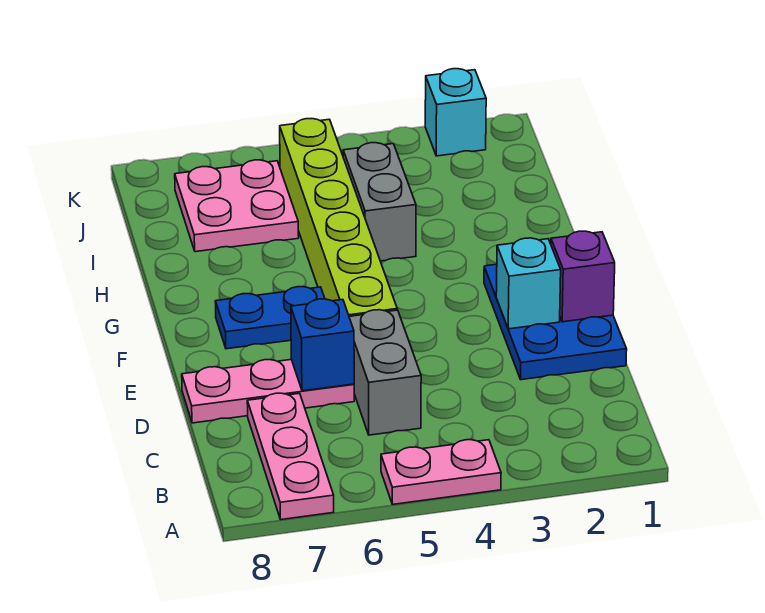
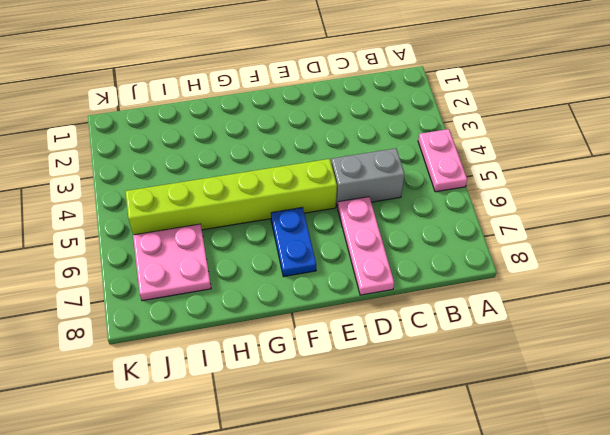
none -> pink plate A7:C7 level 1
none -> blue plate D1:F2 level 1
none -> grey brick H4:I4 level 1

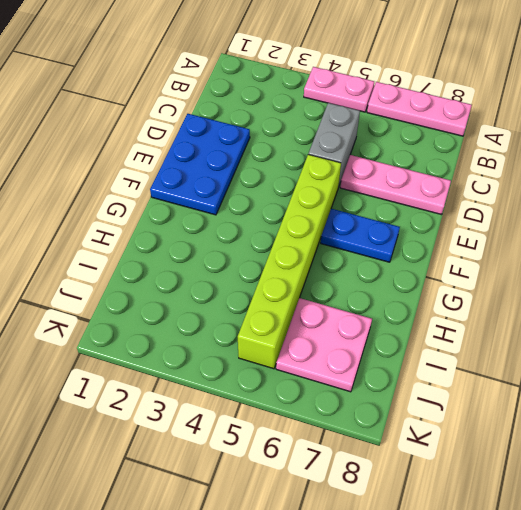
pink plate A6:A8 level 1 -> pink plate A7:C7 level 1
none -> grey brick H4:I4 level 1
none -> cyan brick K2 level 1
none -> blue brick D6 level 2

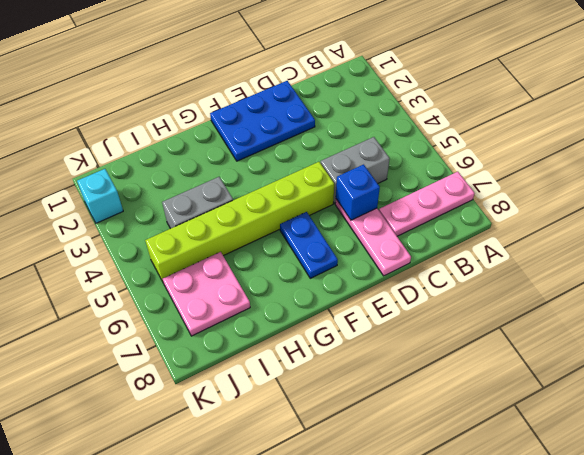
none -> pink plate A4:A5 level 1
none -> purple brick E1 level 2
none -> cyan brick E2 level 2

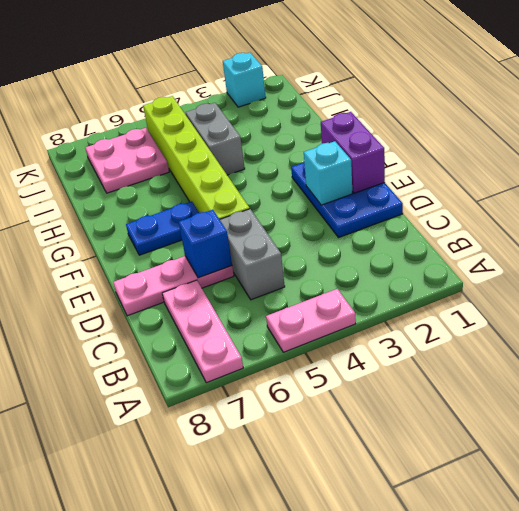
purple brick E1:F1 level 2 -> purple brick E1 level 2

